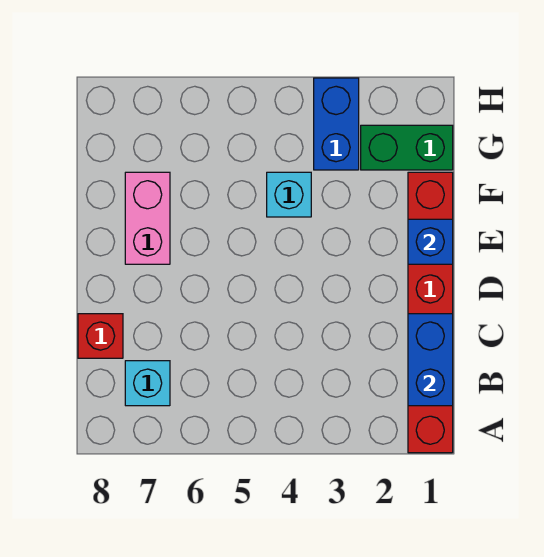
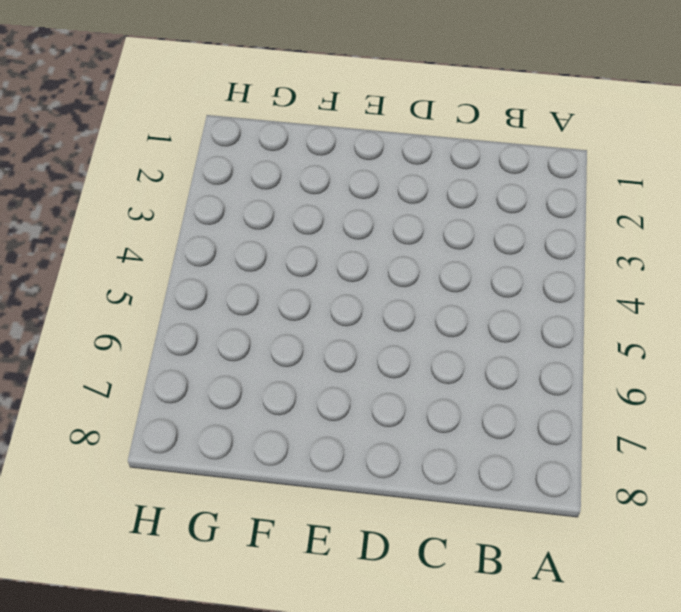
none -> red brick A1:F1 level 1
none -> cyan brick B7 level 1

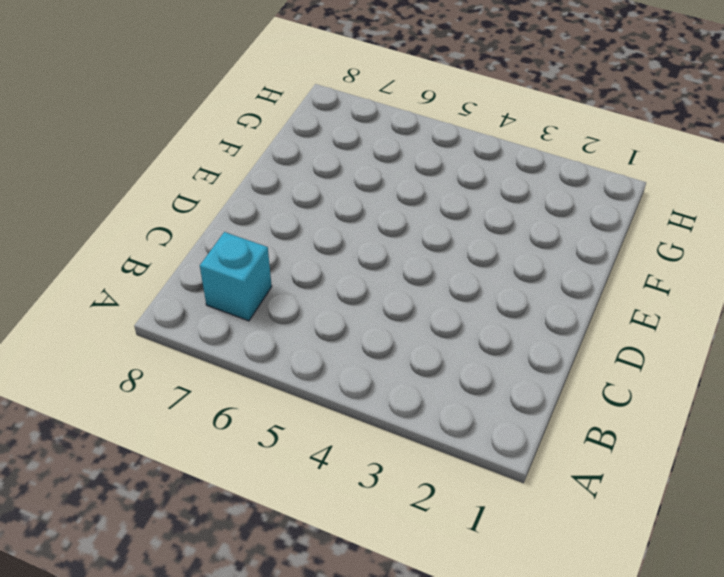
none -> red brick A1:F1 level 1
none -> red brick C8 level 1

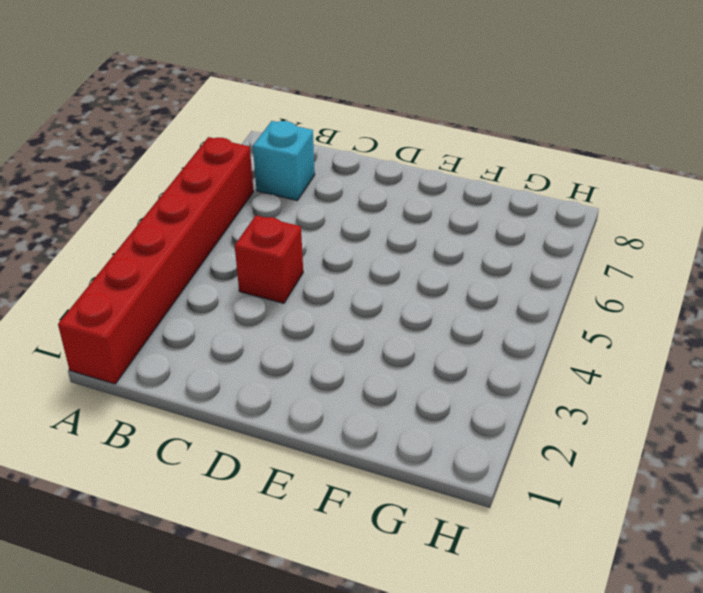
red brick A1:A6 level 1 -> red brick A1:F1 level 1
red brick C4 level 1 -> red brick C8 level 1
none -> pink brick E7:F7 level 1
none -> cyan brick F4 level 1

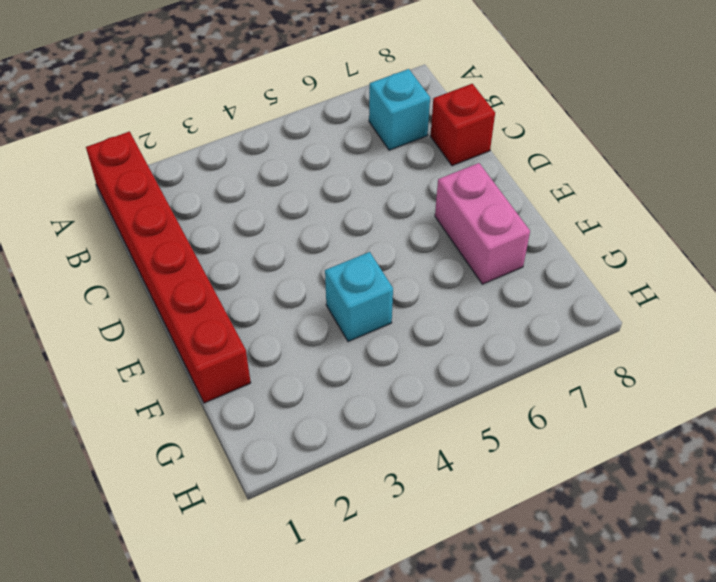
none -> green brick G1:G2 level 1
none -> blue brick G3:H3 level 1

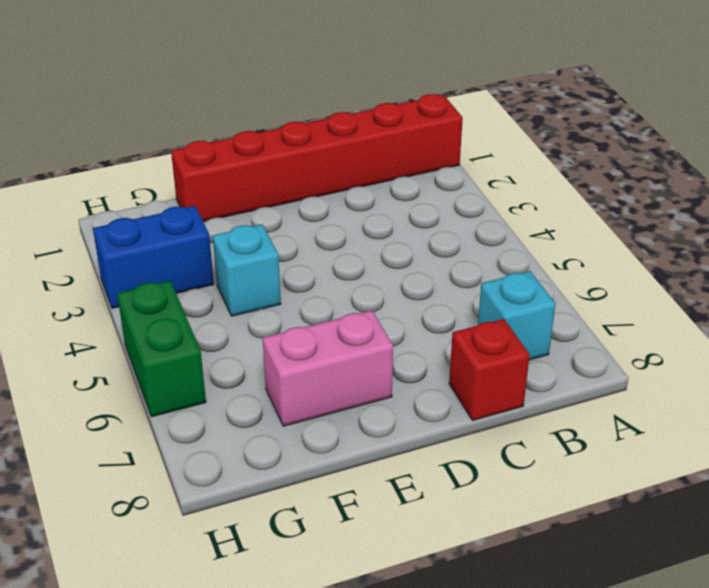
green brick H5:H6 level 1 -> green brick G1:G2 level 1
none -> blue brick B1:C1 level 2
none -> blue brick E1 level 2

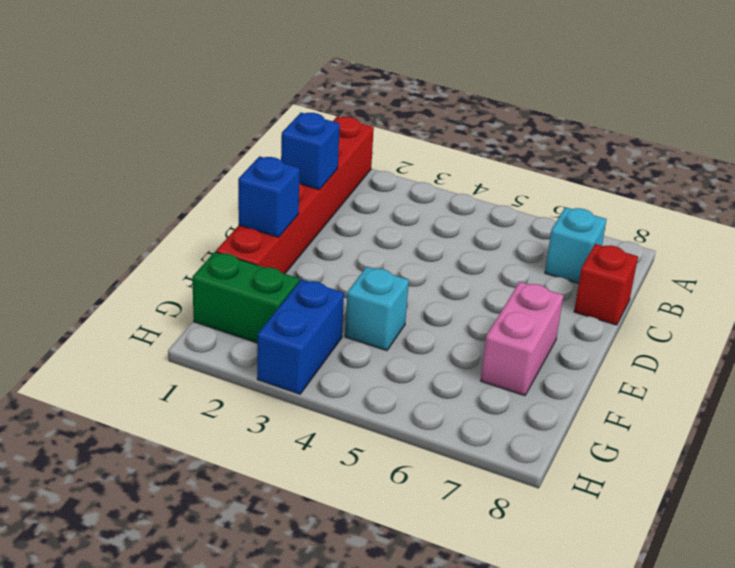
blue brick C1 level 2 -> blue brick B1:C1 level 2

